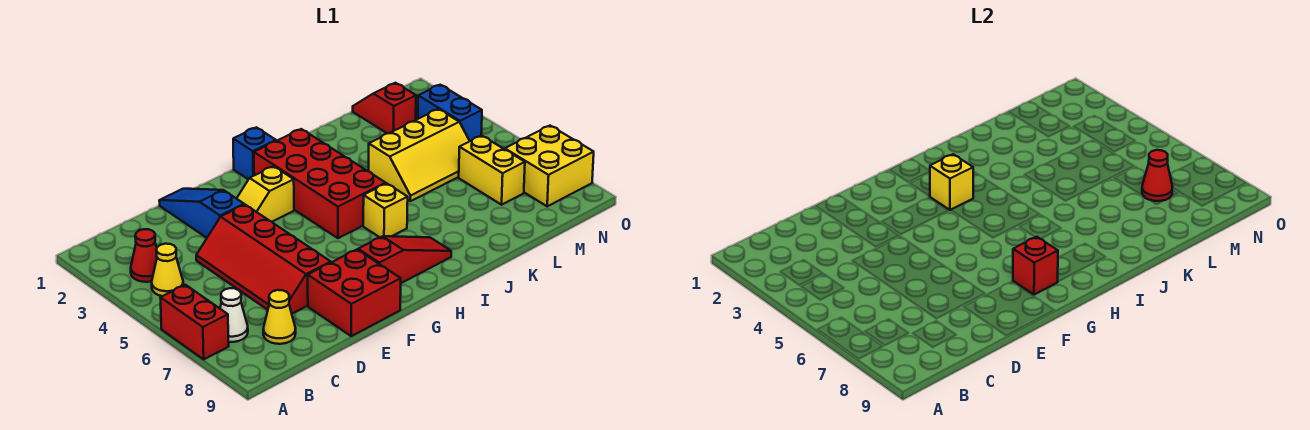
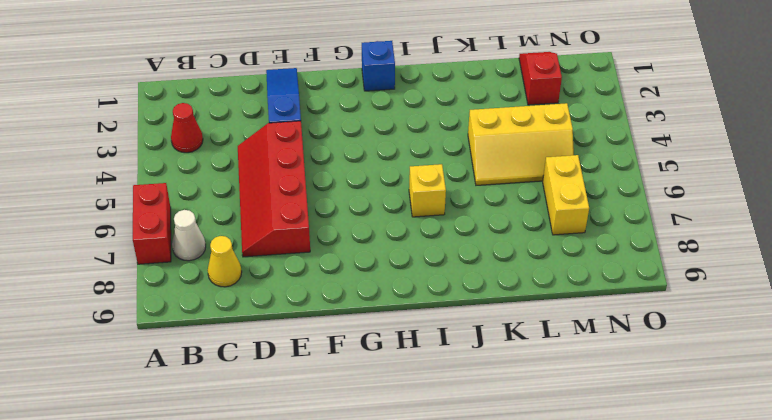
none -> yellow cone B4 level 1
none -> red brick E8:F9 level 1
none -> yellow slope F3:G3 level 1 top G

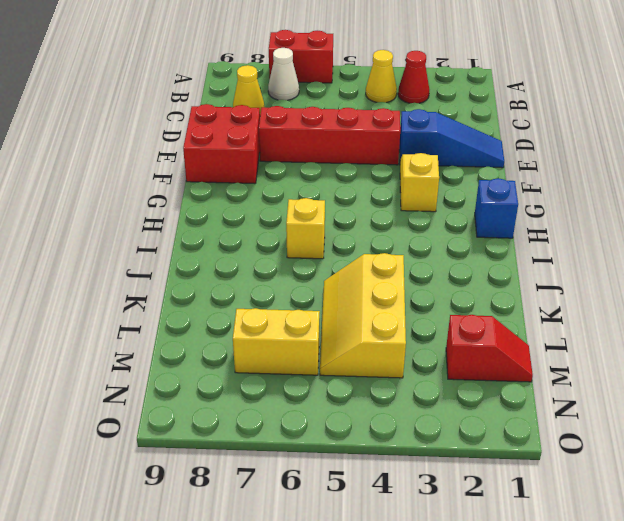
none -> red slope G8:I8 level 1 top G
none -> red brick H2:I5 level 1
none -> blue brick N3:N4 level 1

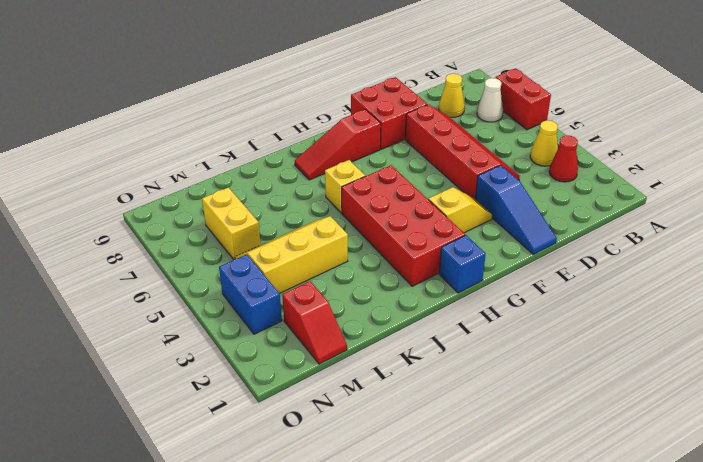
none -> yellow brick N7:O8 level 1
none -> red brick G8 level 2
none -> yellow brick H3 level 2

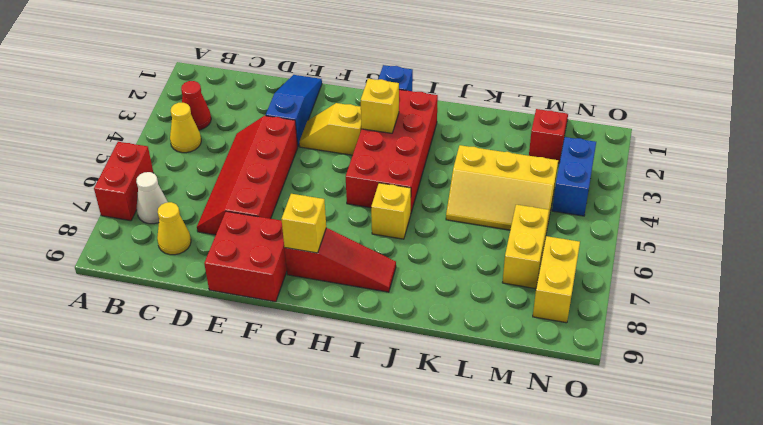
yellow brick G8 level 2 -> red brick G8 level 2
yellow brick N7:N8 level 1 -> yellow brick N7:O8 level 1
none -> red cone M7 level 2

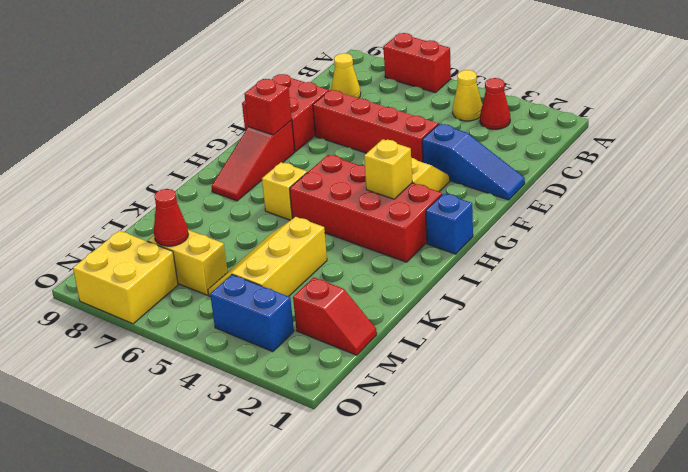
none -> white cone B7 level 1

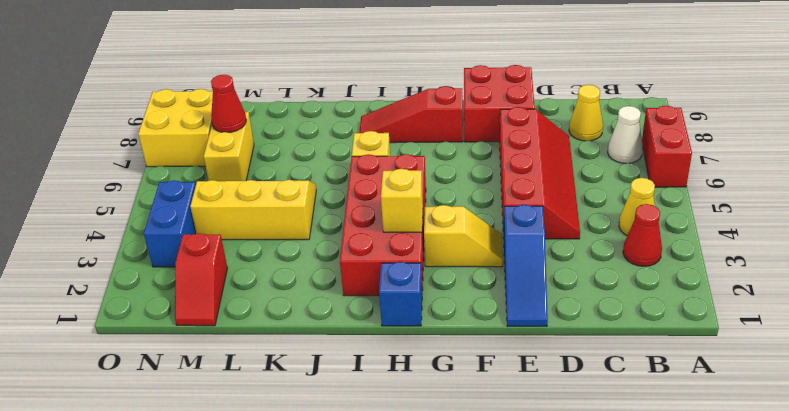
none -> red brick G8 level 2

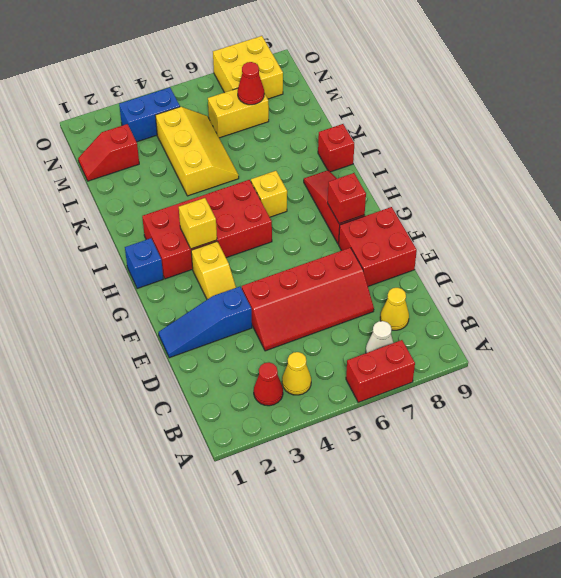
red brick J9 level 1 -> none

